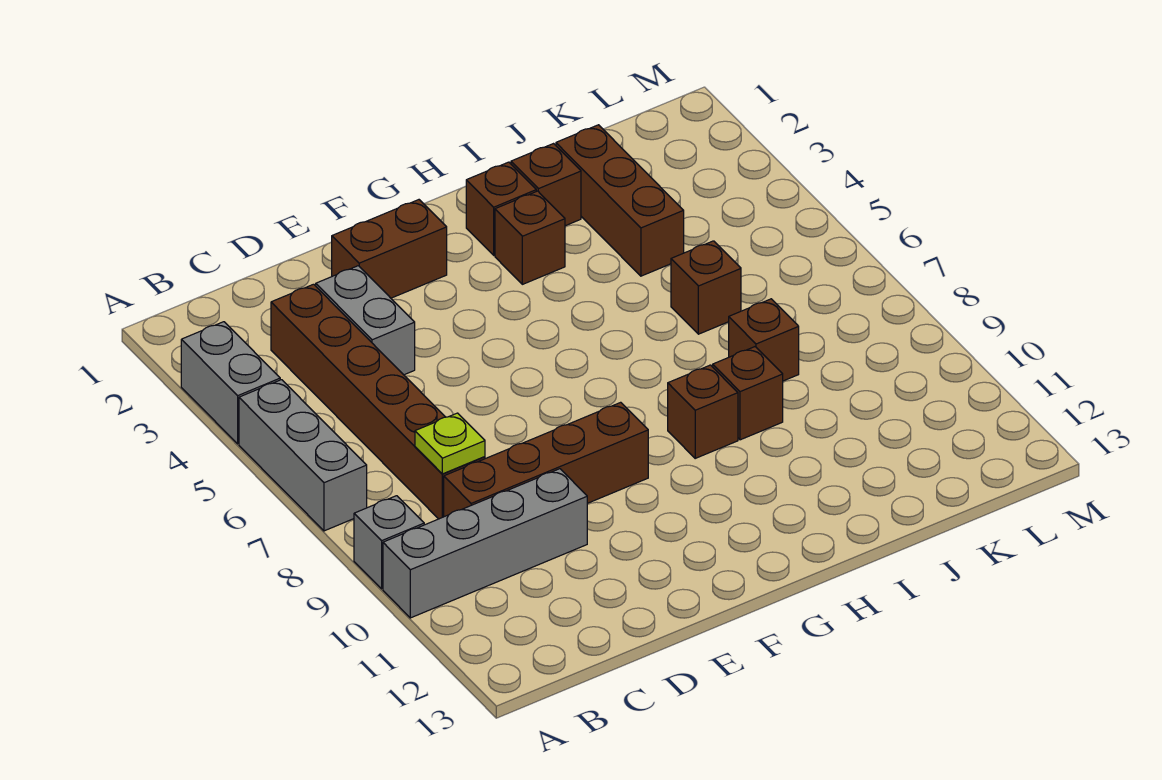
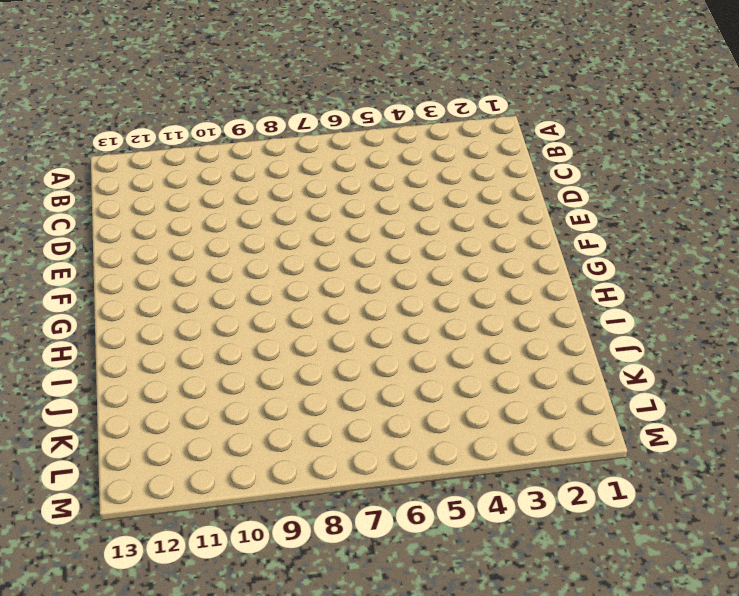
none -> grey brick A3:A4 level 1
none -> grey brick A5:A7 level 1
none -> grey brick A9 level 1

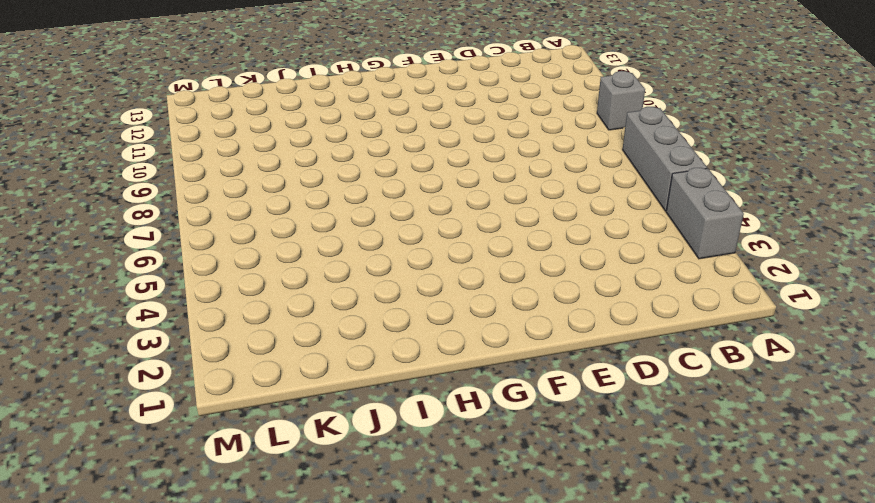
none -> grey brick A10:D10 level 1
none -> brown brick C3:C8 level 1
none -> brown brick C9:F9 level 1

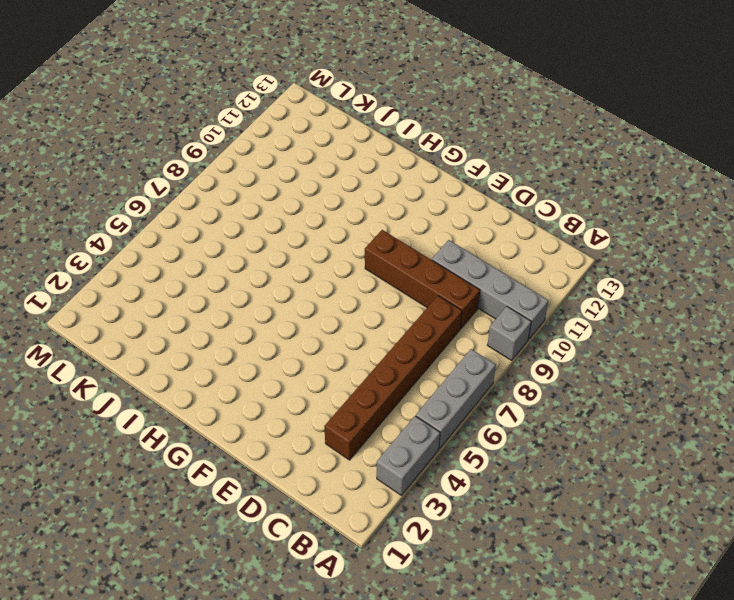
none -> grey brick D3:D4 level 1
none -> brown brick E2:F2 level 1
none -> brown brick H2 level 1

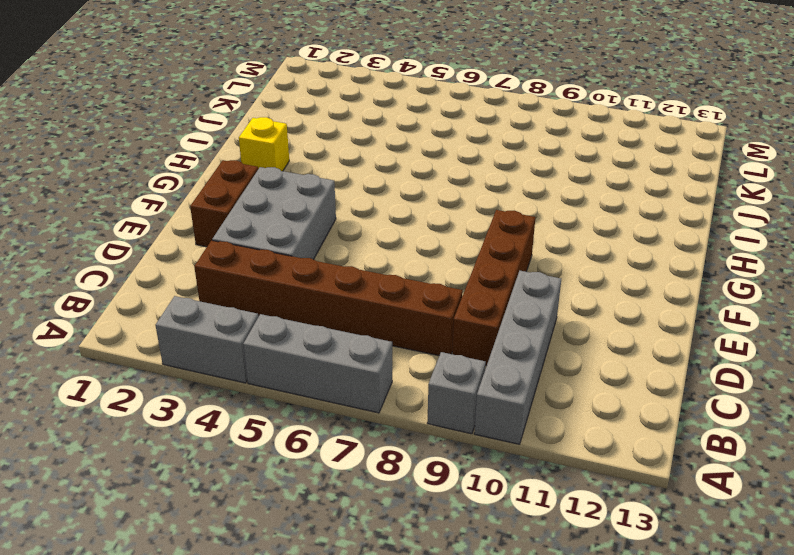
grey brick D3:F4 level 1 -> grey brick D3:D4 level 1
yellow brick H2 level 1 -> brown brick H2 level 1
none -> brown brick H3 level 1
none -> brown brick H9 level 1
none -> brown brick I2 level 1

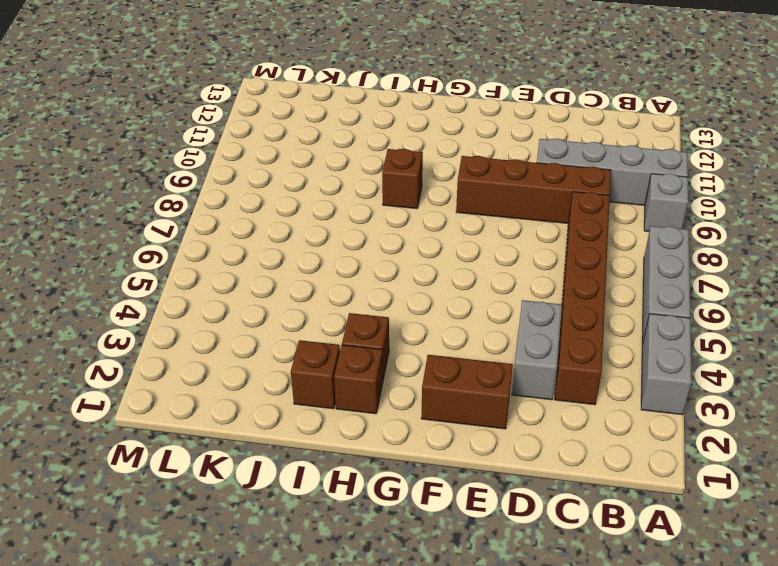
none -> brown brick I9 level 1
none -> brown brick J2:J4 level 1
none -> brown brick J6 level 1

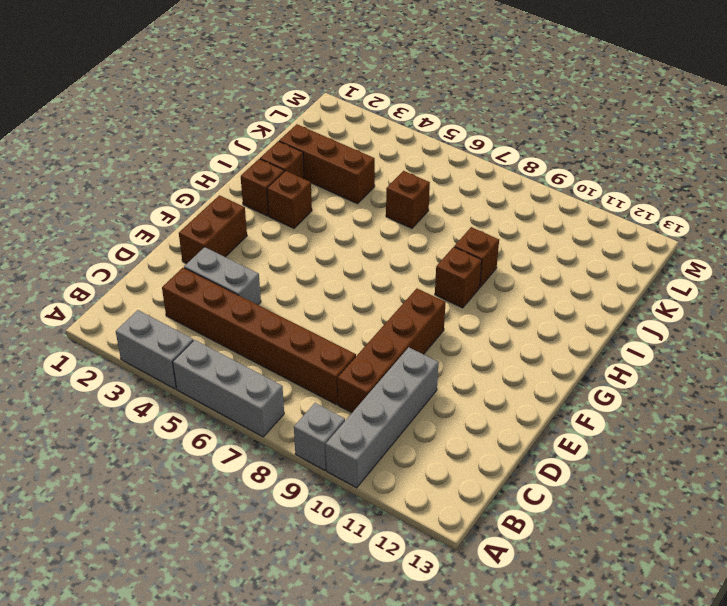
none -> brown brick J8 level 1
none -> lime plate C8 level 2

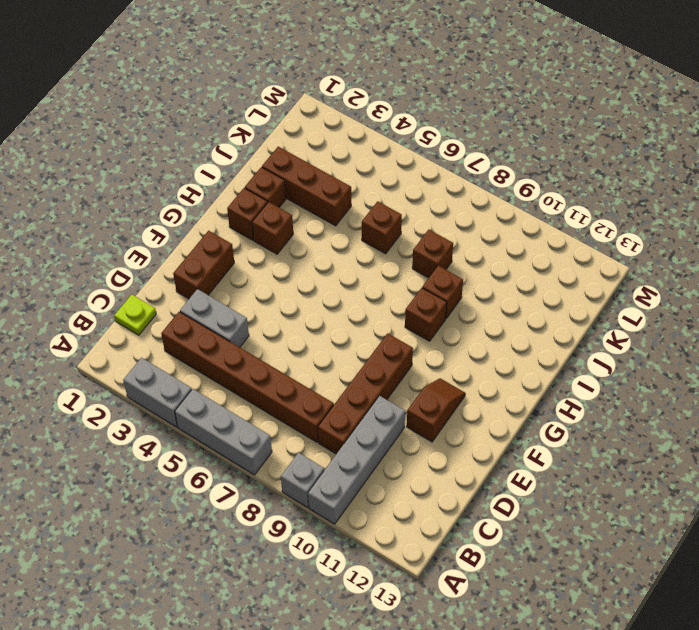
lime plate C1 level 1 -> lime plate C8 level 2
brown slope E11:F11 level 1 top E -> none

